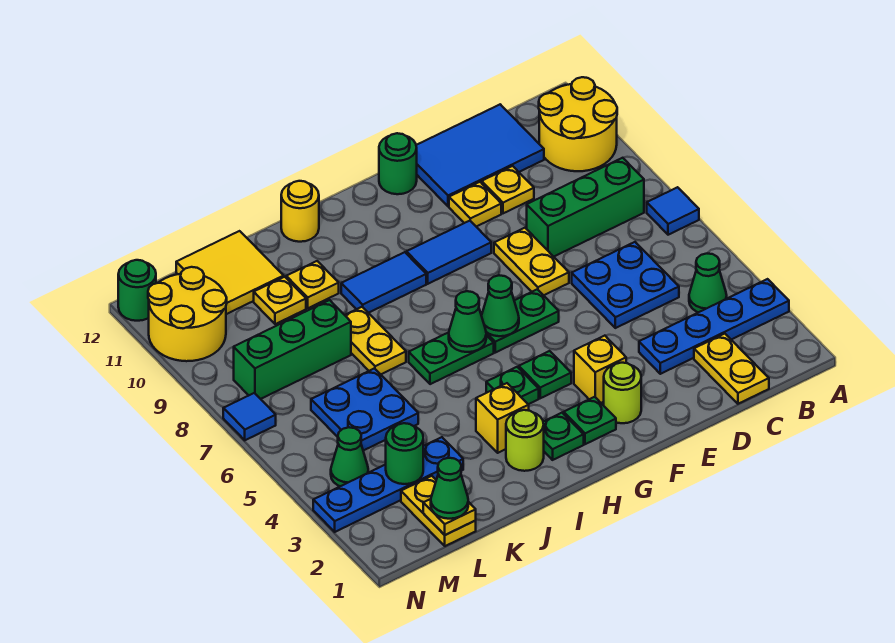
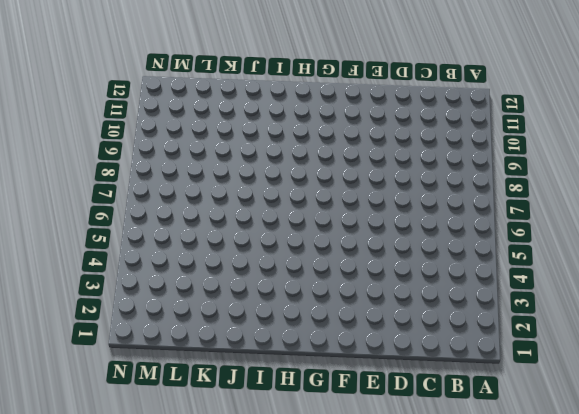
none -> blue plate A3:D3 level 1
none -> blue tile A7 level 1
none -> yellow round brick A10:B11 level 1
none -> green cone B4 level 1

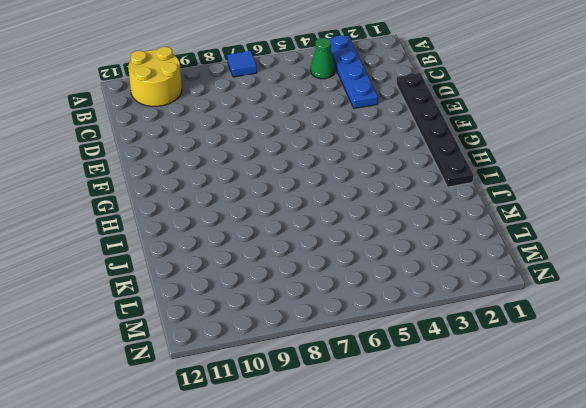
black plate D1:I1 level 1 -> none
none -> green brick B8:D8 level 1
none -> yellow plate C1:C2 level 1
none -> blue plate C5:D6 level 1
none -> blue tile C11:E12 level 1

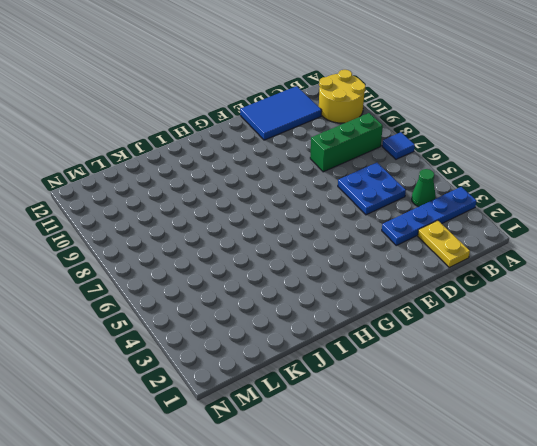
none -> yellow plate D10 level 1
none -> yellow plate E7:E8 level 1
none -> yellow plate E10 level 1
none -> lime round brick F2 level 1

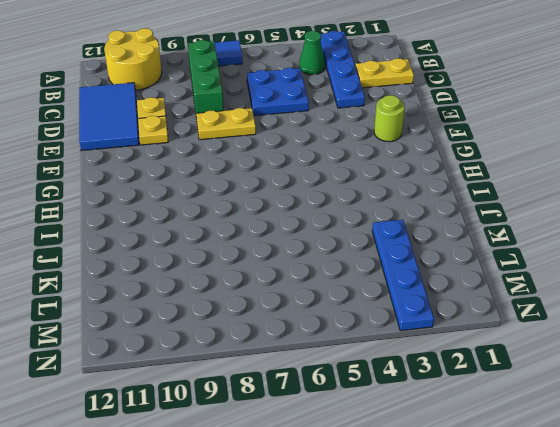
none -> yellow brick F3 level 1
none -> green plate F6:G6 level 1
none -> blue tile F9:G9 level 1
none -> green round brick F12 level 1

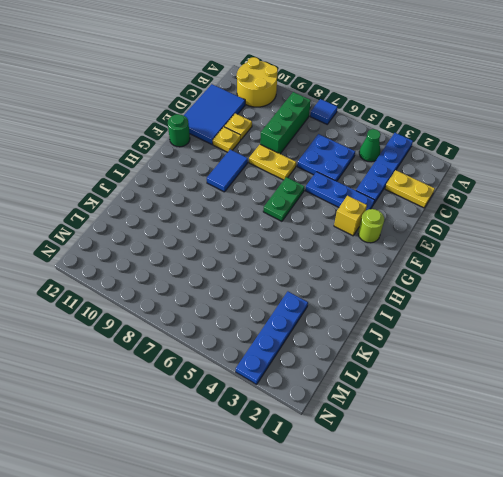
blue plate E3:E5 level 1 -> none
none -> green plate G2 level 1
none -> green plate G4 level 1
none -> green plate H2 level 1
none -> green plate H4 level 1

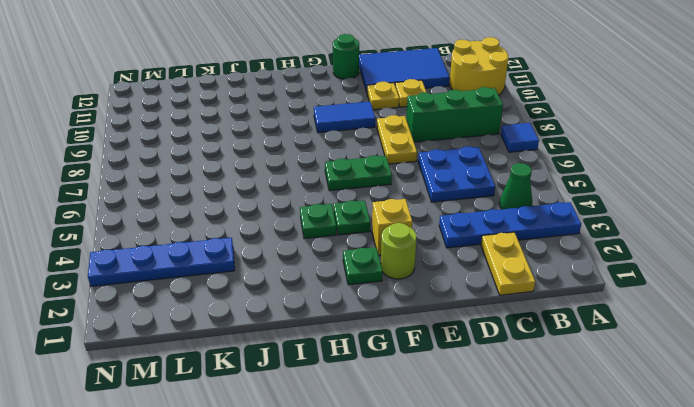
none -> green plate H2 level 1
none -> green plate H6:I6 level 1
none -> blue tile H9:I9 level 1
none -> lime round brick I2 level 1

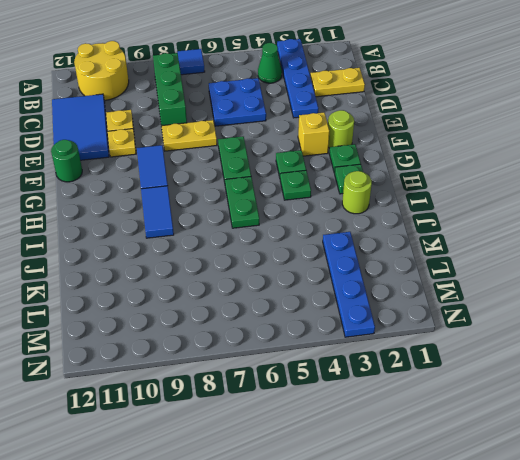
none -> yellow brick I3 level 1
none -> yellow round brick I12 level 1
none -> yellow plate J7:J8 level 1
none -> yellow plate J10 level 1

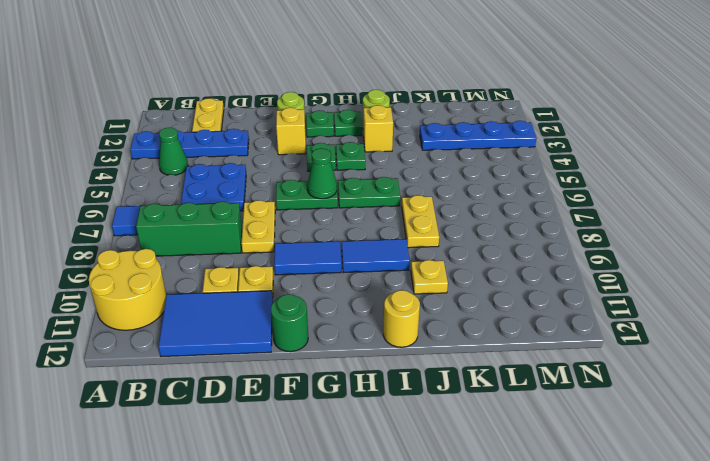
none -> blue plate K5:L6 level 1
none -> green brick K8:M8 level 1
none -> yellow plate K10 level 1
none -> yellow tile K11:L12 level 1

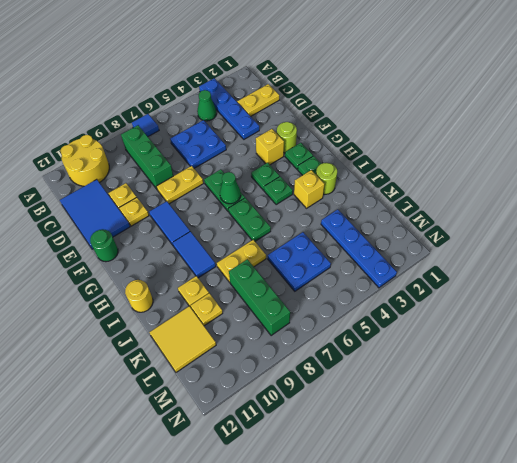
none -> yellow plate L1:L2 level 1
none -> green cone M4 level 1
none -> yellow round brick M10:N11 level 1
none -> blue tile N7 level 1

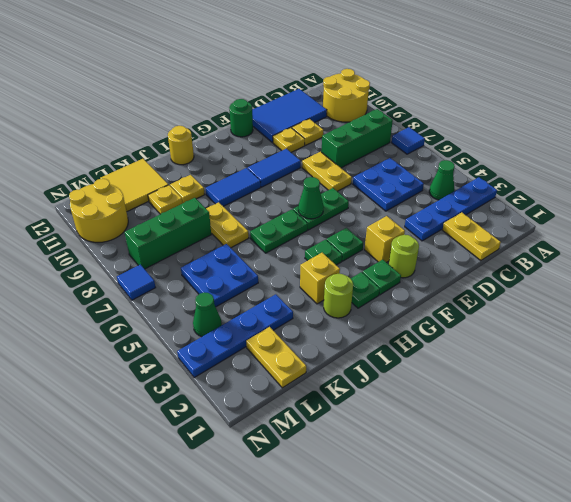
none -> green round brick N12 level 1
none -> green cone H6 level 2
none -> yellow plate L1 level 2
none -> green round brick L3 level 2

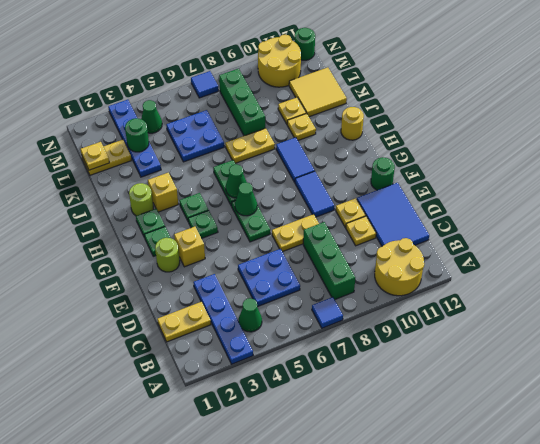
none -> green cone L1 level 3

